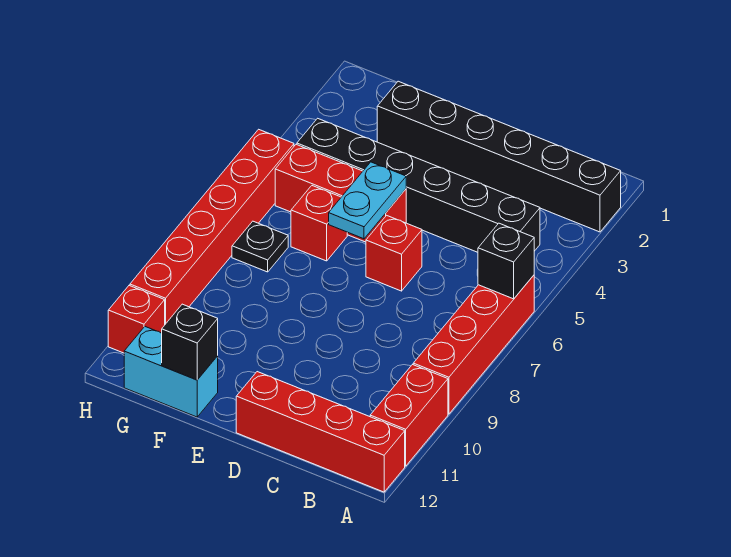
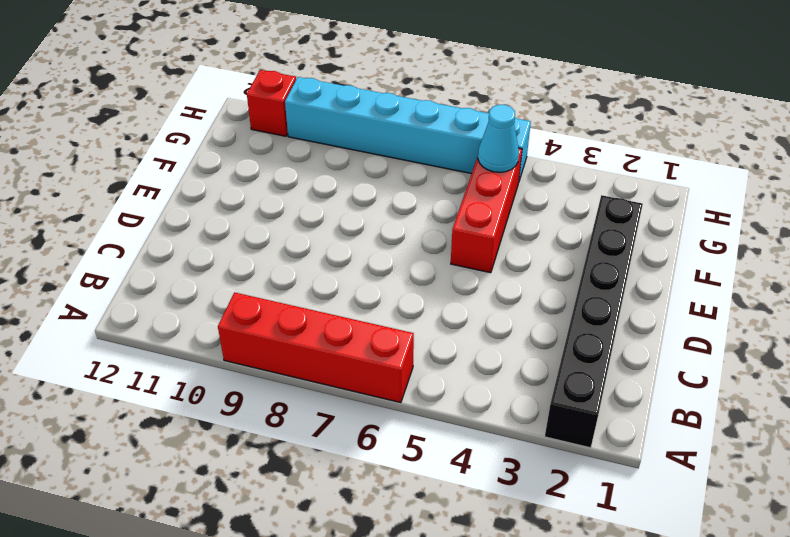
cyan cone G5 level 2 -> none
cyan brick H5:H10 level 1 -> red brick H5:H10 level 1
none -> red brick A10:A11 level 1
none -> red brick A12:D12 level 1
none -> black brick B4:G4 level 1

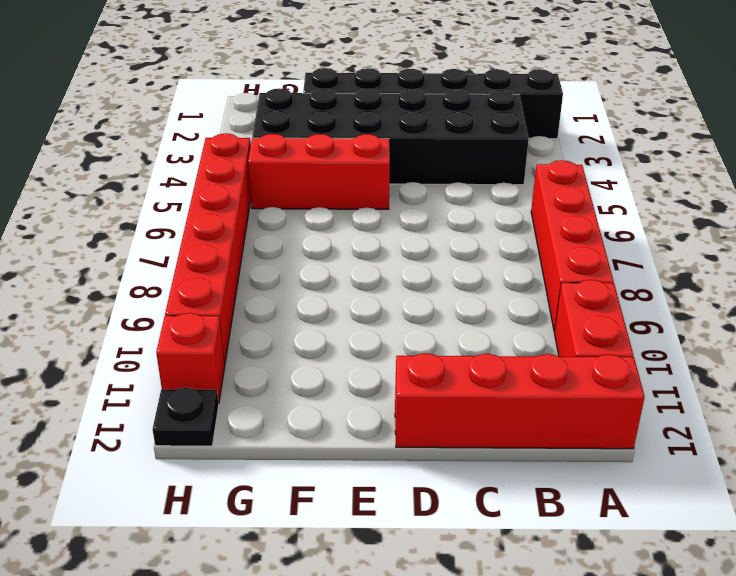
black brick B3:G4 level 1 -> black brick B4:G4 level 1
black plate H12 level 1 -> black plate G7 level 1
none -> red brick D6 level 1
none -> red brick F6 level 1
none -> cyan brick F12:G12 level 1

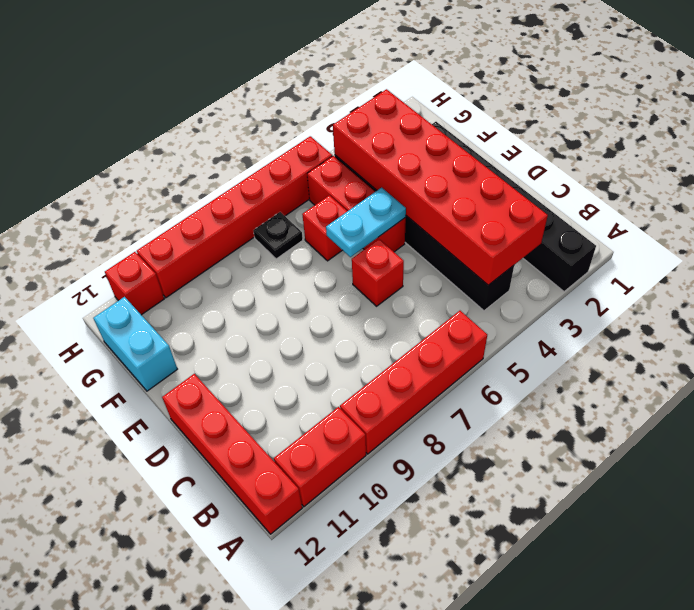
red brick B3:G4 level 2 -> none
none -> black brick A6 level 2
none -> black brick F12 level 2

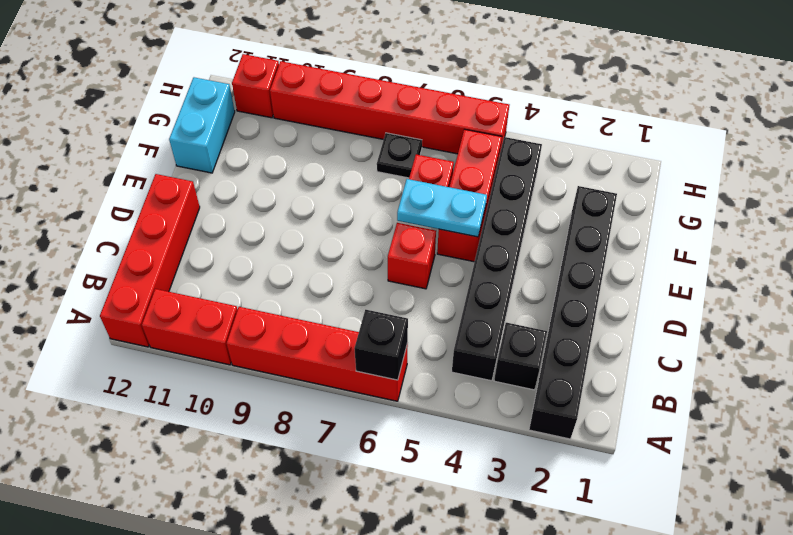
black brick B3 level 1 -> black brick F12 level 2

